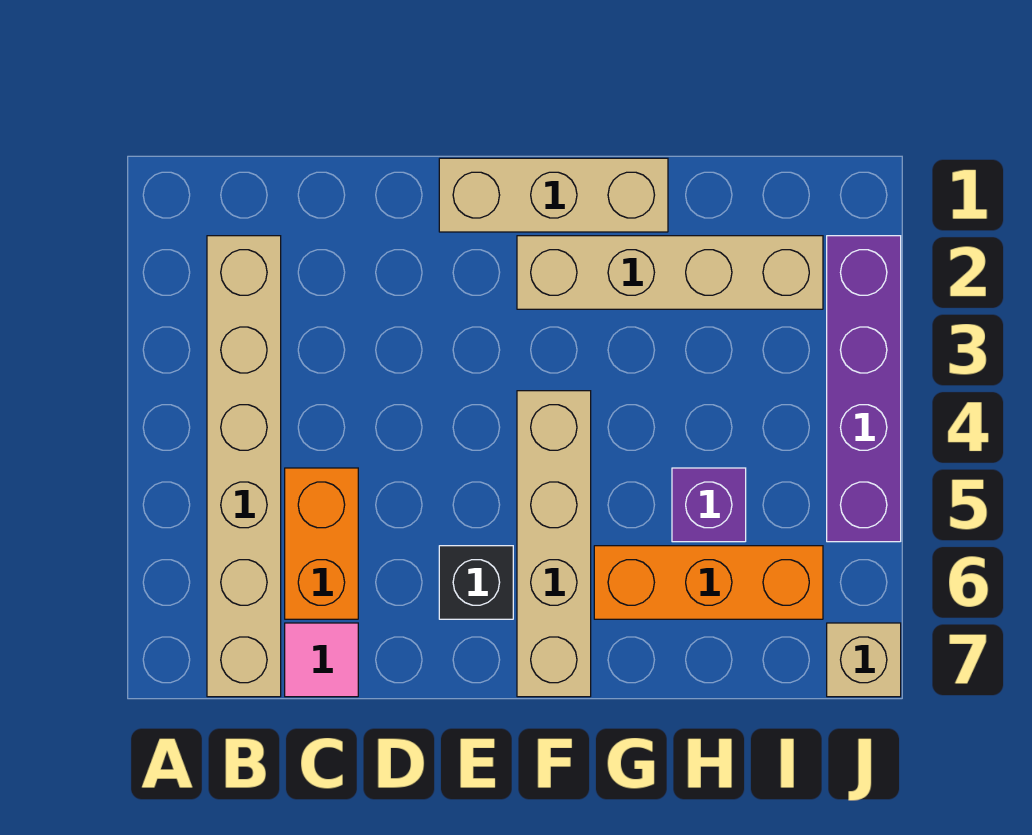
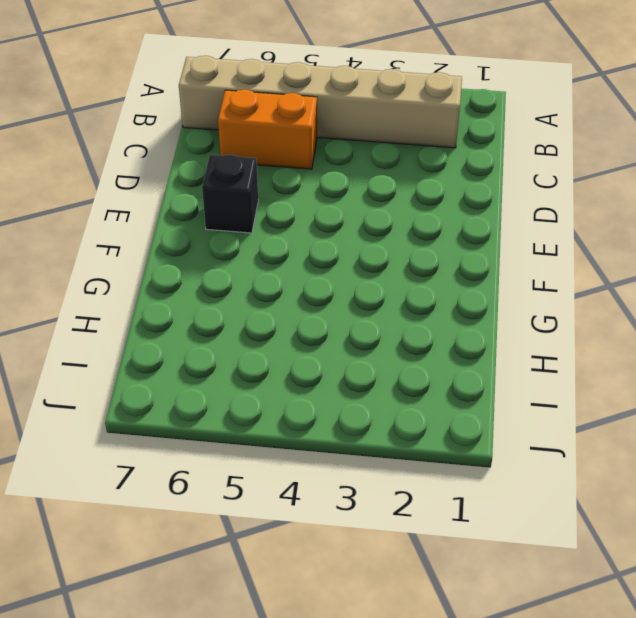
none -> pink tile C7 level 1
none -> tan brick E1:G1 level 1

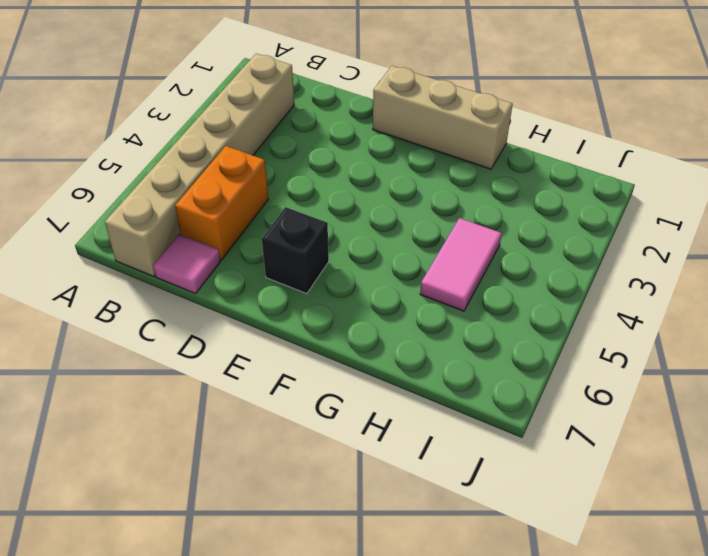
pink tile H4:H5 level 1 -> purple brick H5 level 1
none -> tan brick F2:I2 level 1
none -> tan brick F4:F7 level 1

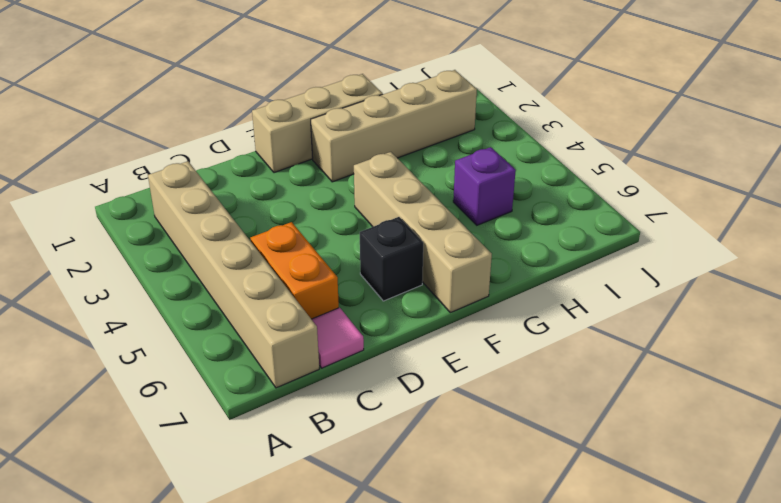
none -> orange brick G6:I6 level 1
none -> purple brick J2:J5 level 1

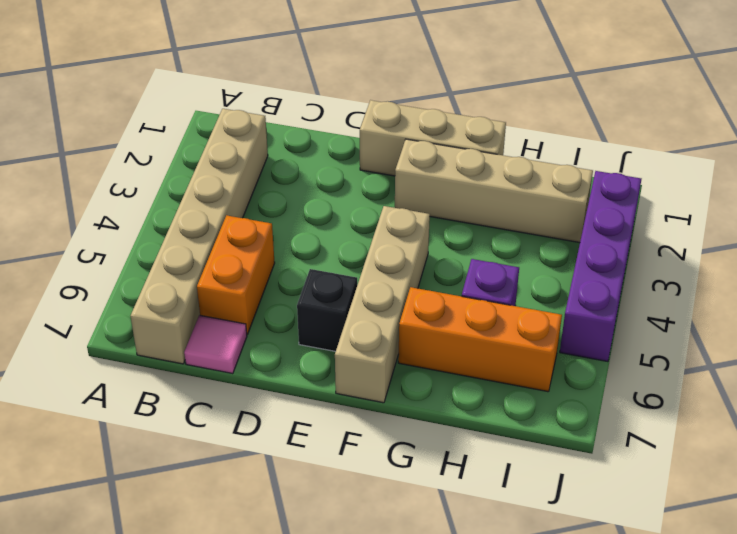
none -> tan brick J7 level 1

